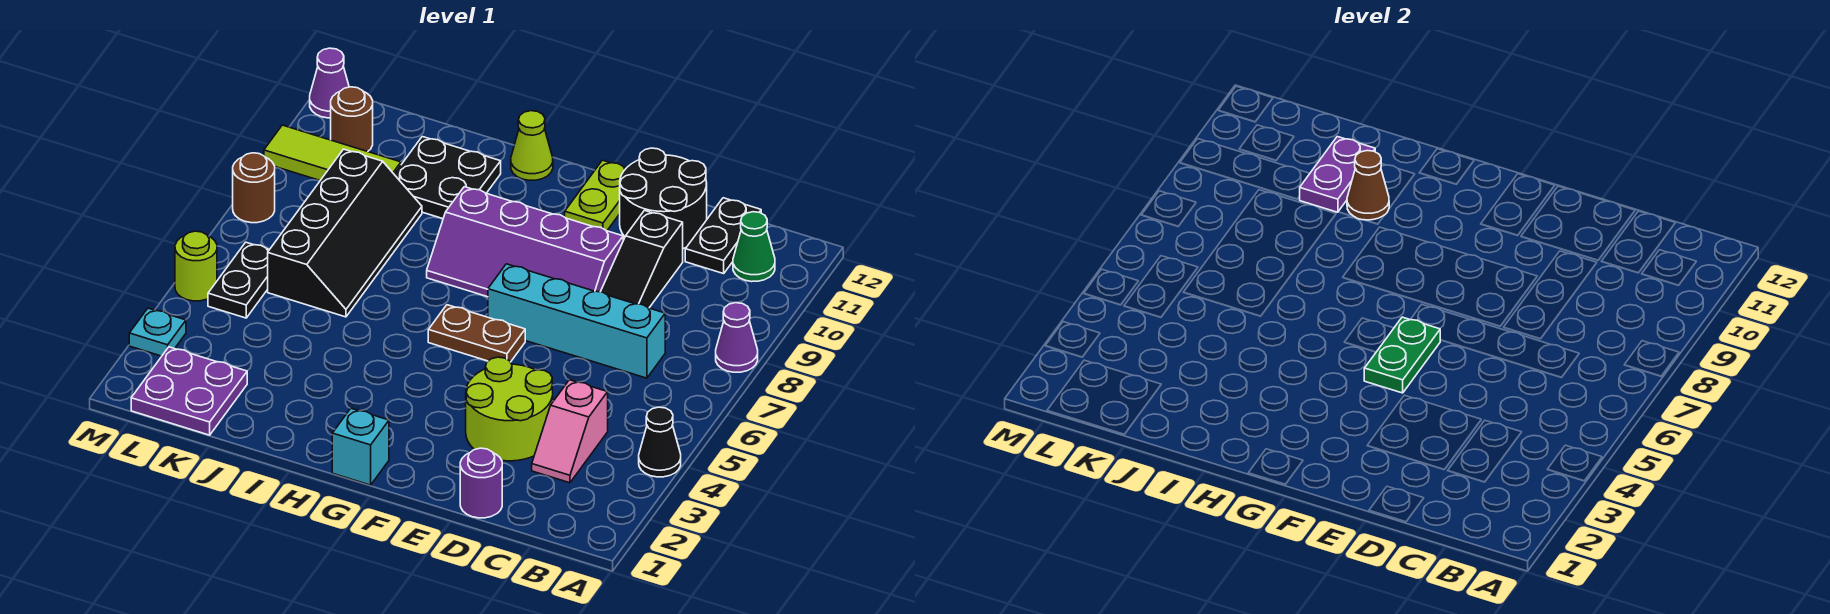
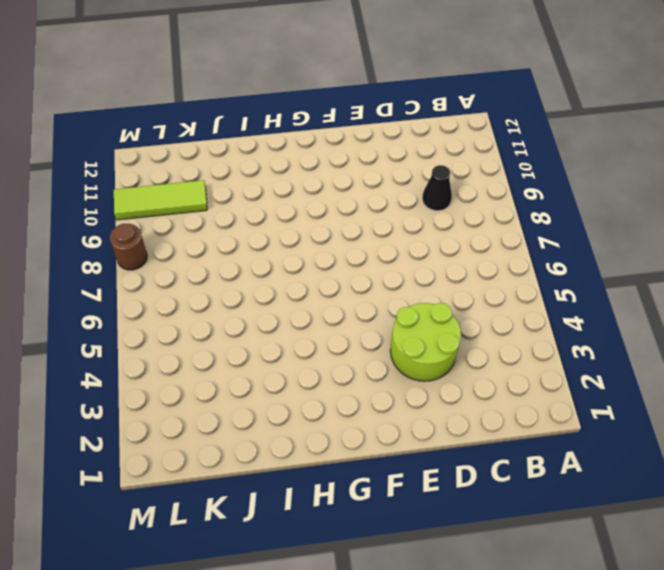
black cone C9 level 1 -> black cone A4 level 1
none -> purple cone A8 level 1
none -> green cone B11 level 1
none -> pink slope C3:C4 level 1 top 4

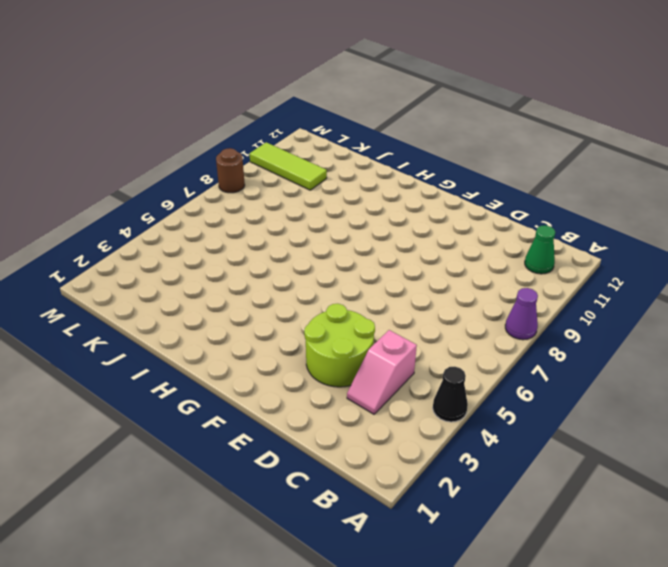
none -> cyan brick C7:F7 level 1
none -> black plate C11:C12 level 1
none -> purple round brick D1 level 1

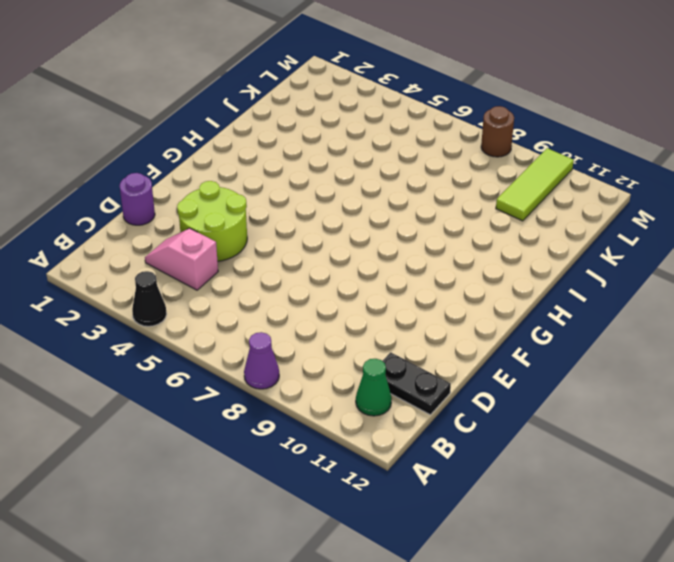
none -> cyan brick C7:F7 level 1
none -> black slope D8:D10 level 1 top 10
none -> black round brick D11:E12 level 1

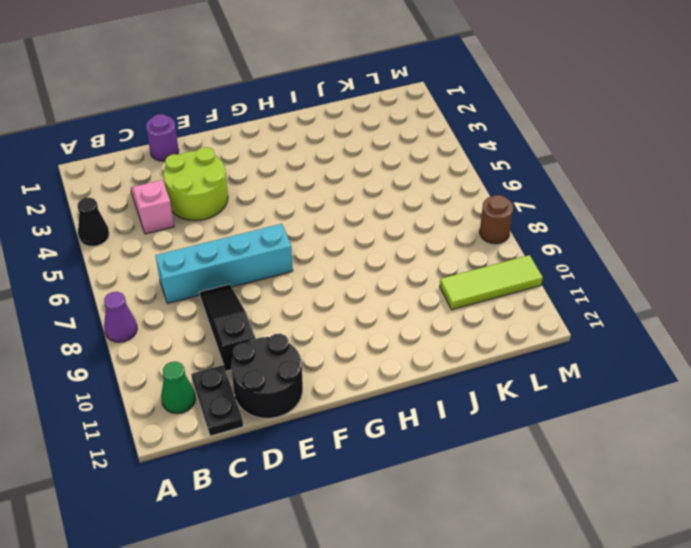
none -> purple slope E8:H9 level 1 top 9
none -> brown plate F6:G6 level 1
none -> lime plate F11:F12 level 1

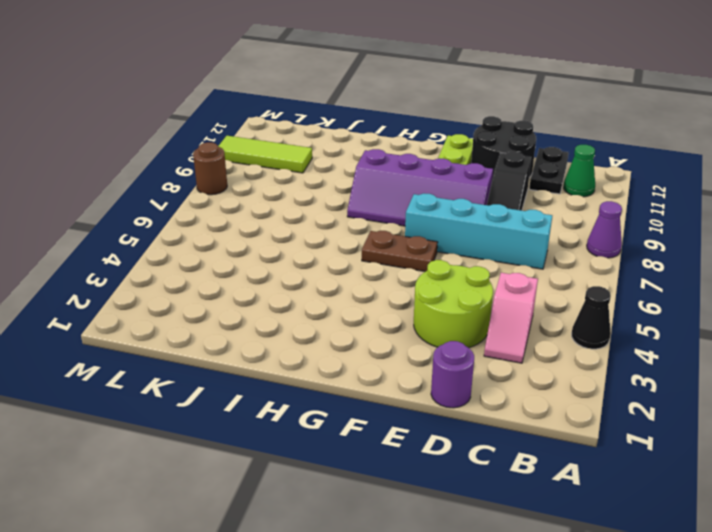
none -> cyan brick G1 level 1
none -> lime cone H12 level 1
none -> black plate I10:J11 level 1

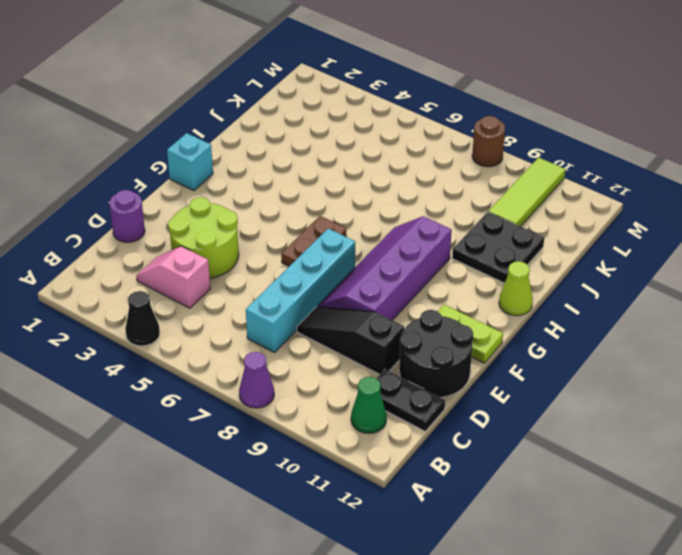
none -> black slope J6:K9 level 1 top K
none -> purple plate K1:L2 level 1
none -> black plate L5:L6 level 1

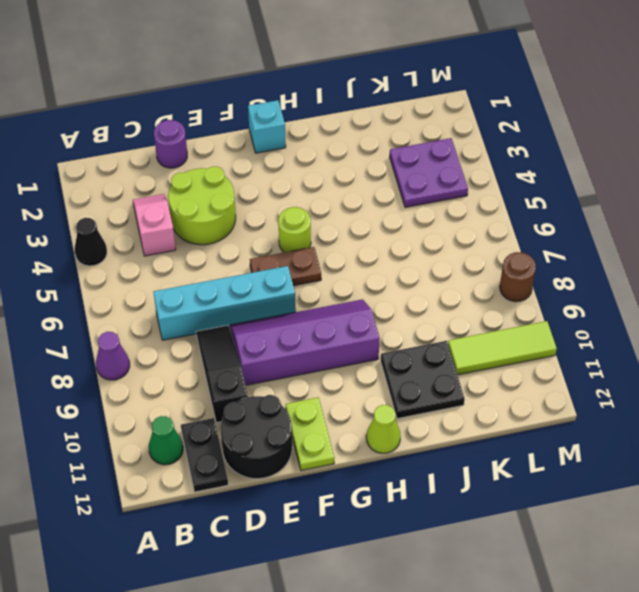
lime round brick G5 level 1 -> lime round brick M5 level 1
purple plate K3:L4 level 1 -> purple plate K1:L2 level 1
none -> black slope J6:K9 level 1 top K
none -> black plate L5:L6 level 1
none -> brown round brick L11 level 1

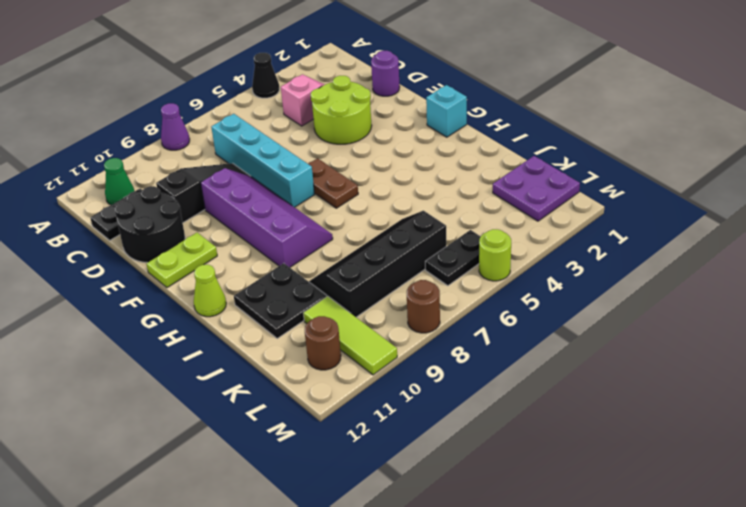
none -> cyan plate M3 level 1
none -> purple cone M12 level 1
none -> green plate F5:F6 level 2

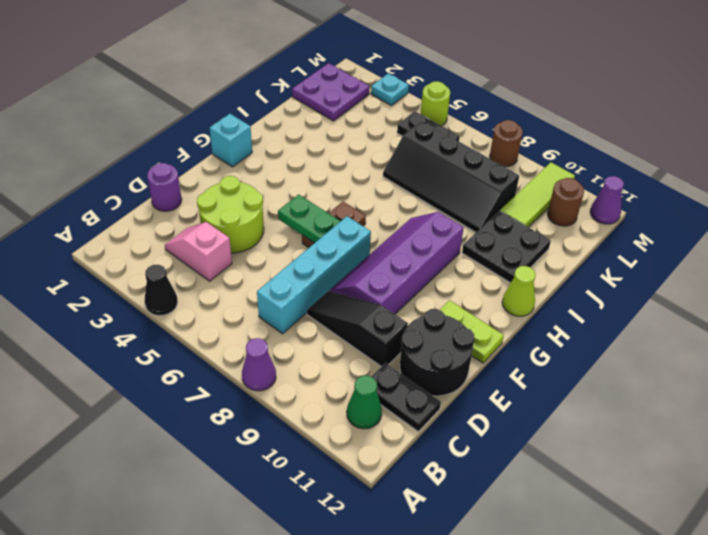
none -> brown cone I10 level 2
none -> purple plate J10:J11 level 2

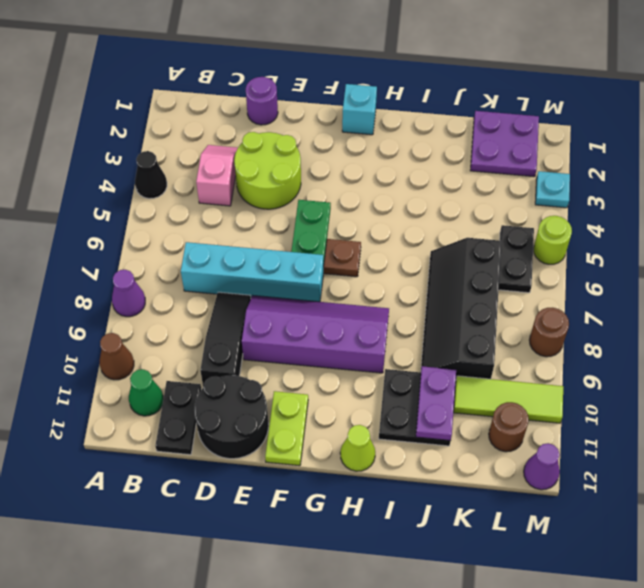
brown cone A10 level 1 -> brown cone I10 level 2

